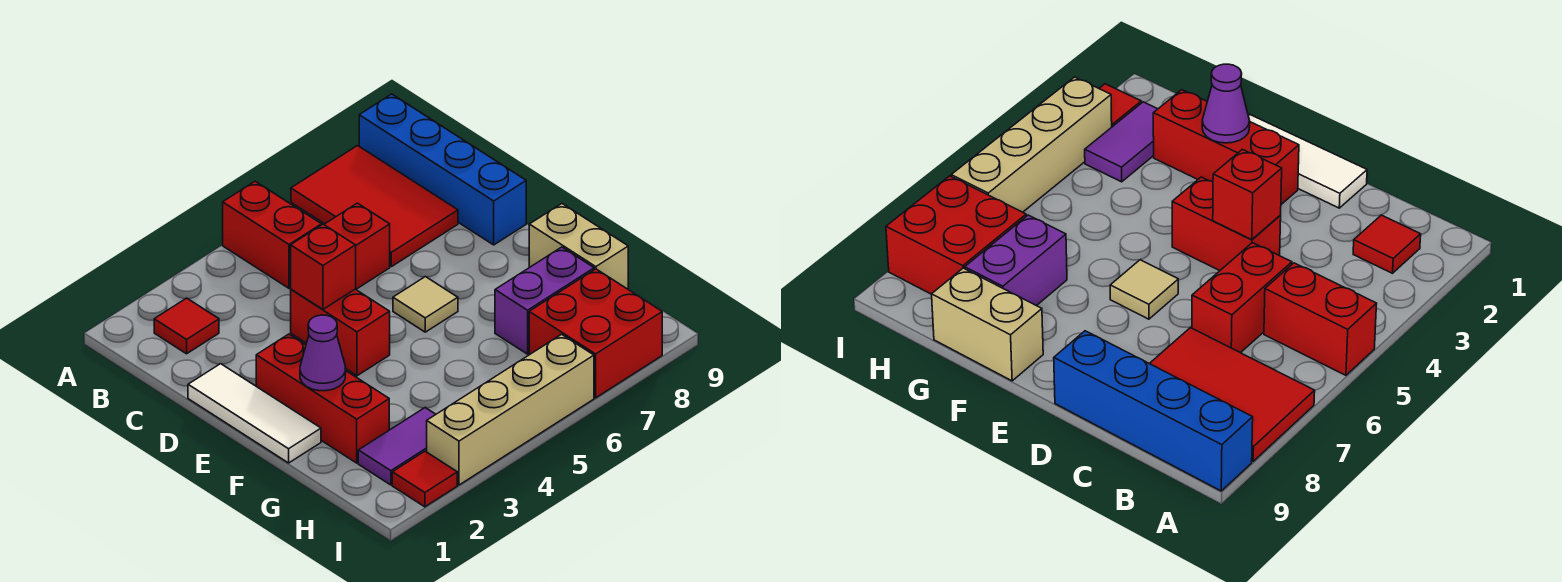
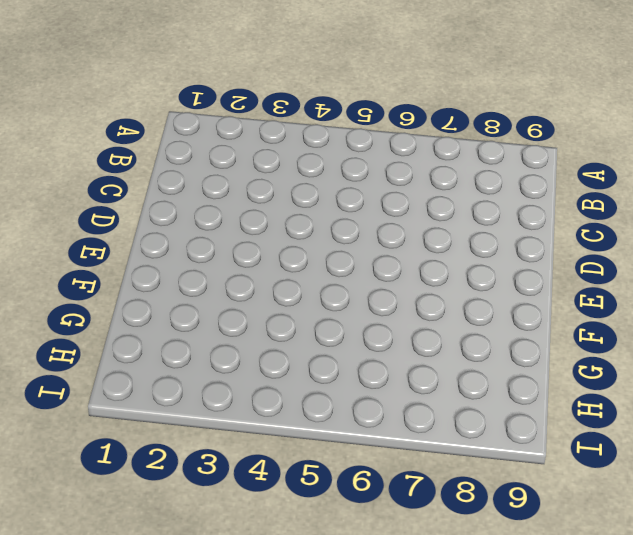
none -> red brick A5:B5 level 1
none -> red tile A7:C8 level 1
none -> blue brick A9:D9 level 1

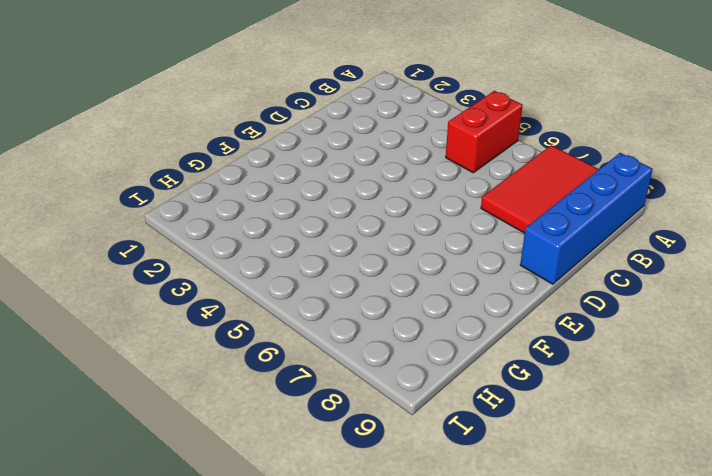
none -> red tile B2 level 1
none -> red brick C5:C6 level 1
none -> white tile D1:F1 level 1

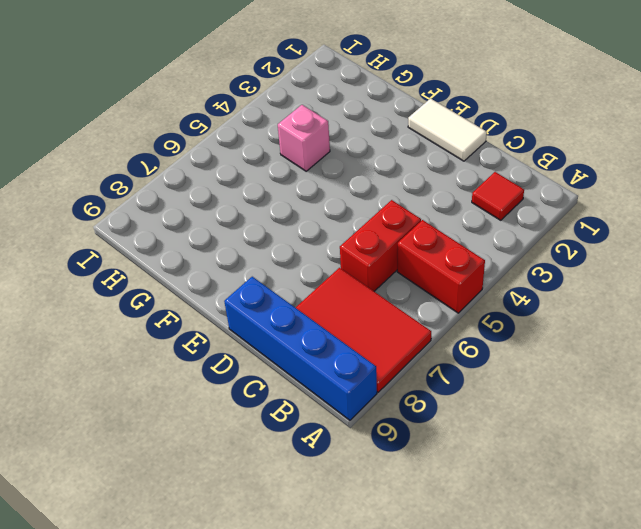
white tile D1:E1 level 1 -> white tile D1:F1 level 1
pink brick G4 level 1 -> none
none -> red brick D4:E4 level 1
none -> red brick E2:G2 level 1
none -> tan tile E6 level 1

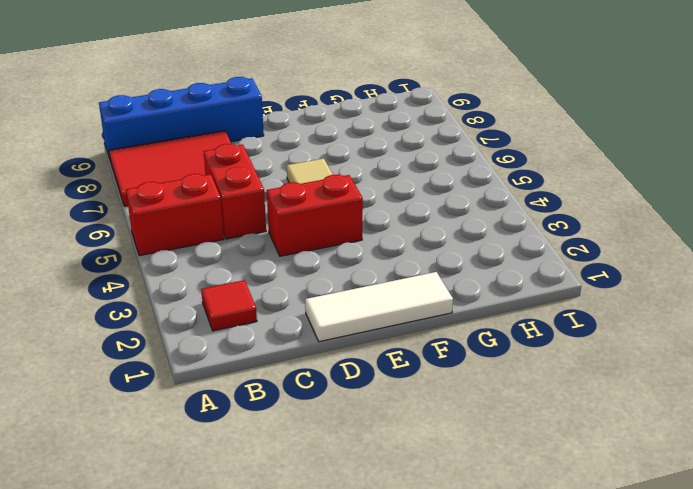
none -> red brick E2:G2 level 1
none -> tan brick F9:G9 level 1
none -> purple brick G7:G8 level 1

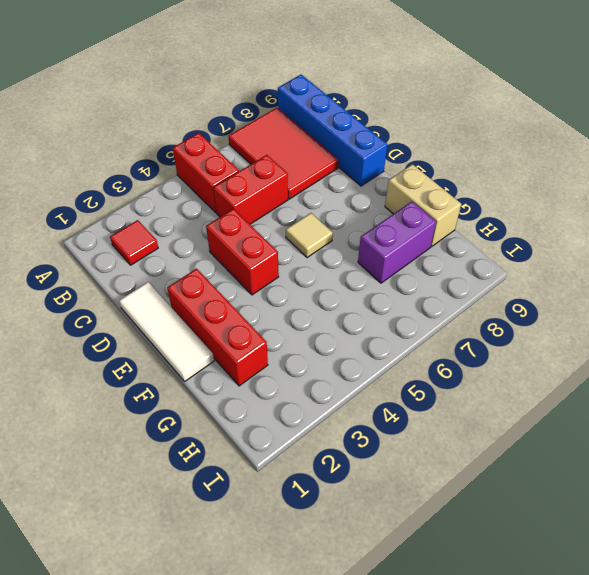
none -> purple tile H2:H3 level 1
none -> red brick H7:I8 level 1
none -> red tile I2 level 1

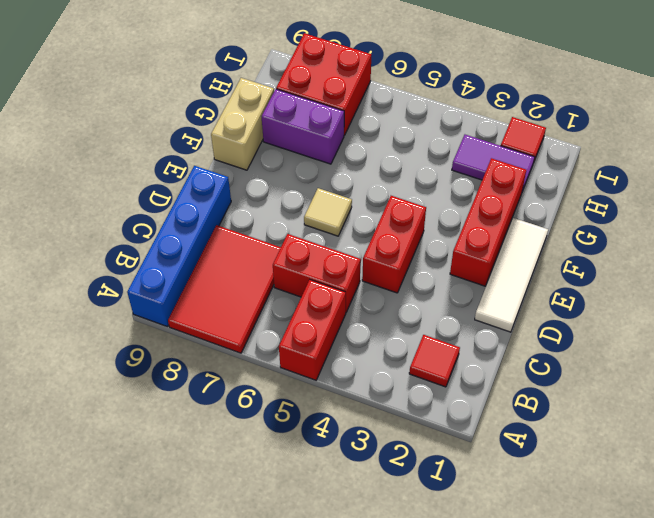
none -> tan brick I3:I6 level 1
none -> red brick D4 level 2
none -> purple cone F2 level 2

